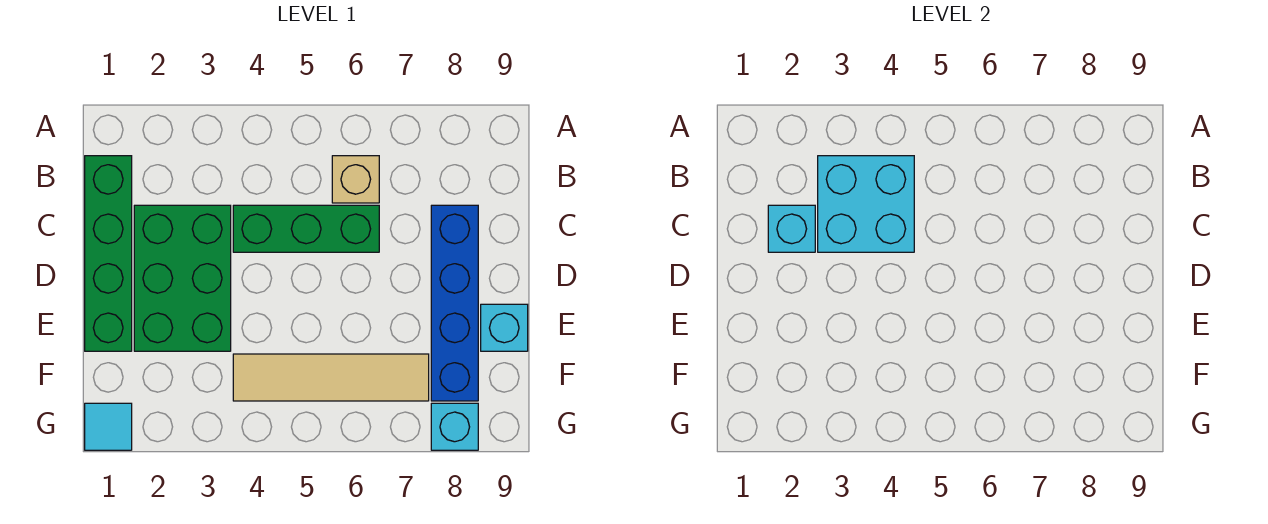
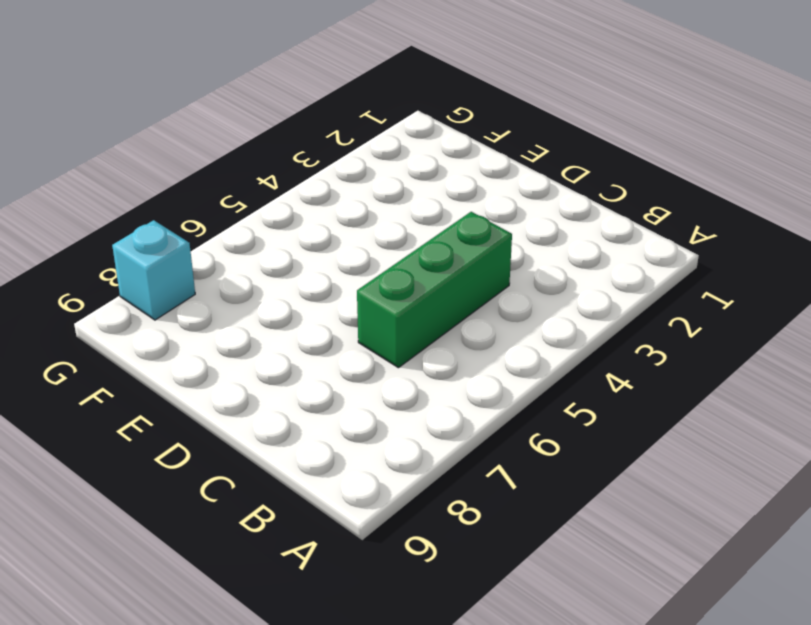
none -> green brick B1:E1 level 1
none -> tan brick B6 level 1

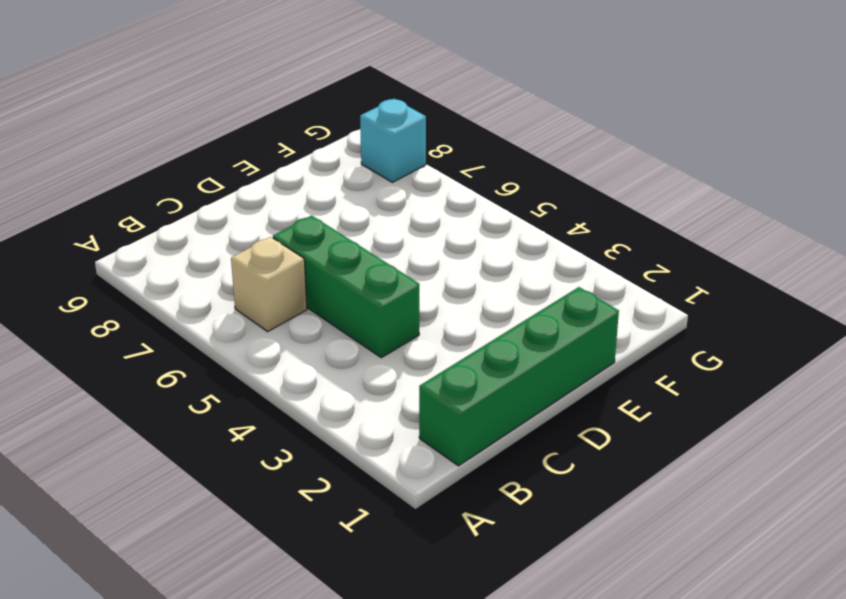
none -> green brick C2:E3 level 1
none -> blue brick C8:F8 level 1

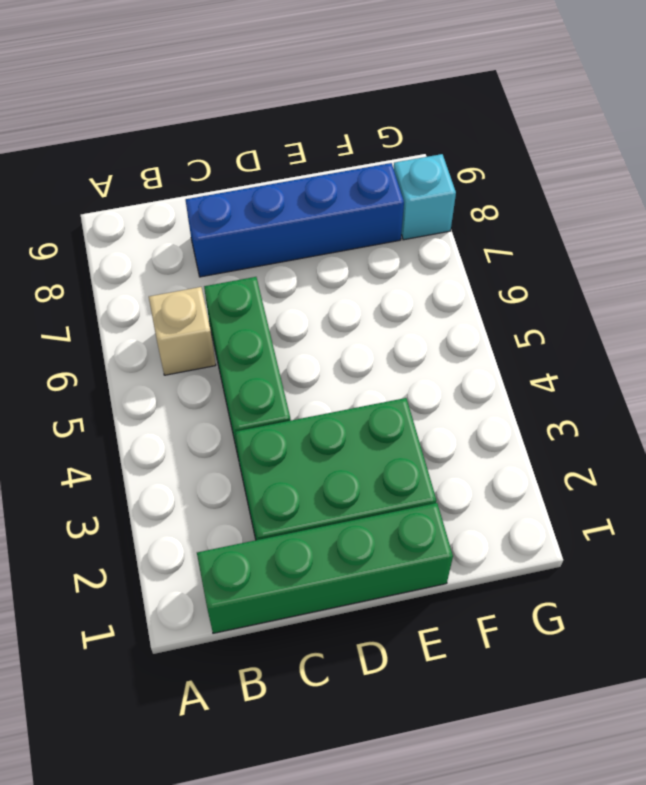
none -> cyan brick E9 level 1
none -> tan tile F4:F7 level 1

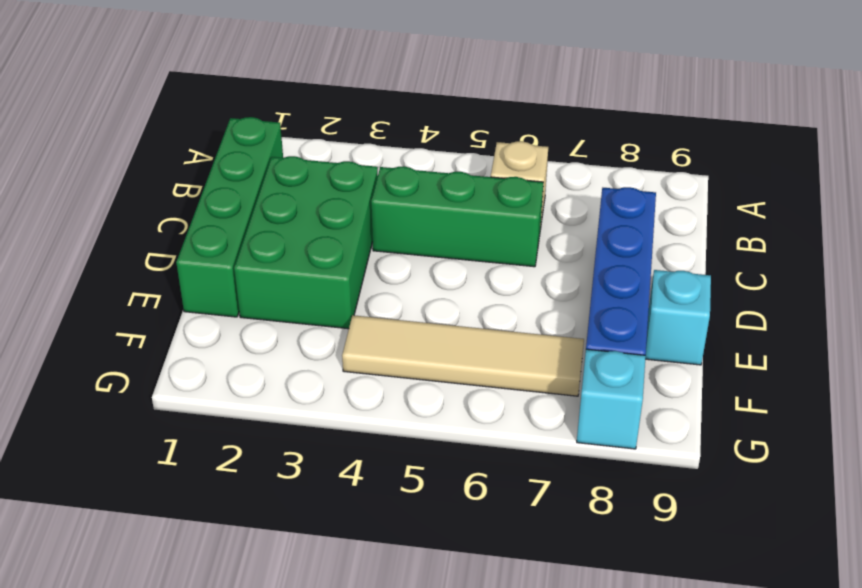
none -> cyan tile G1 level 1
none -> cyan brick B3:C4 level 2

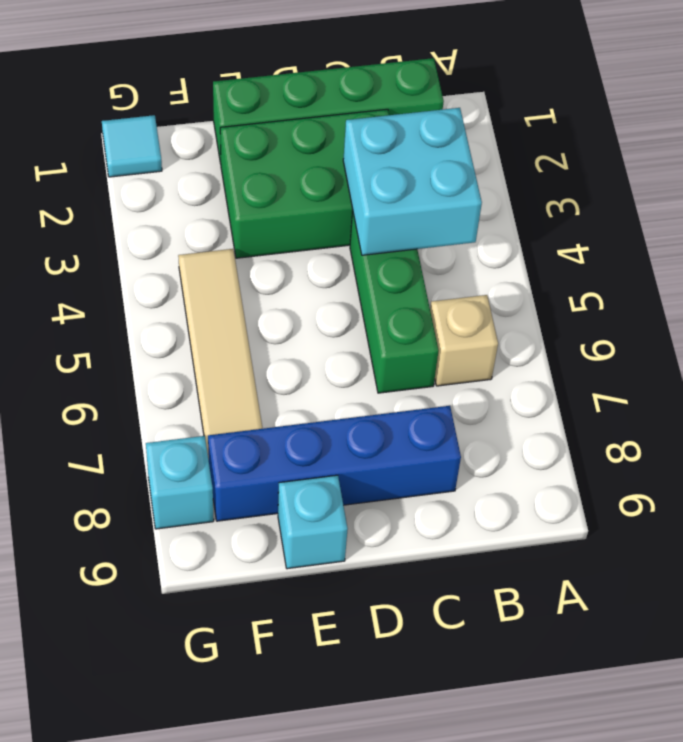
none -> cyan brick C2 level 2

